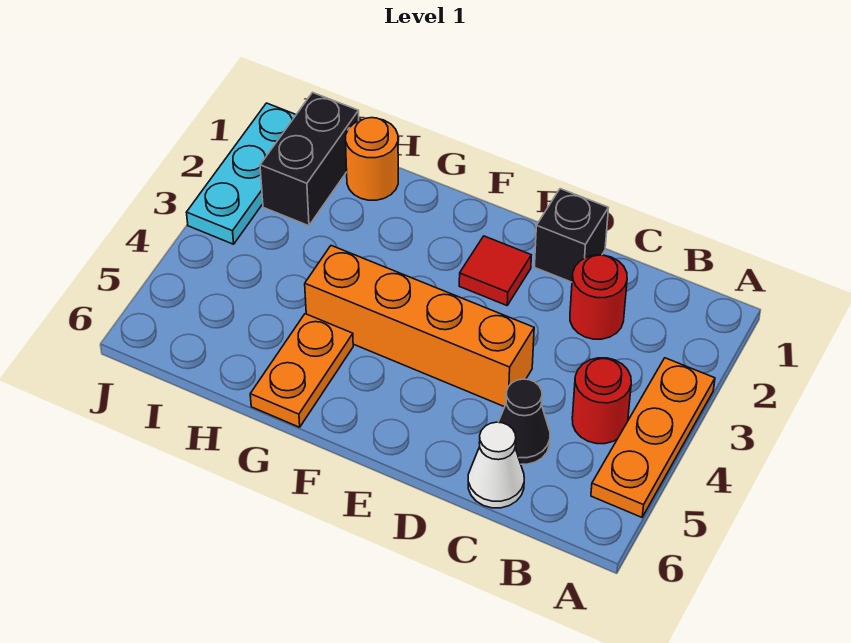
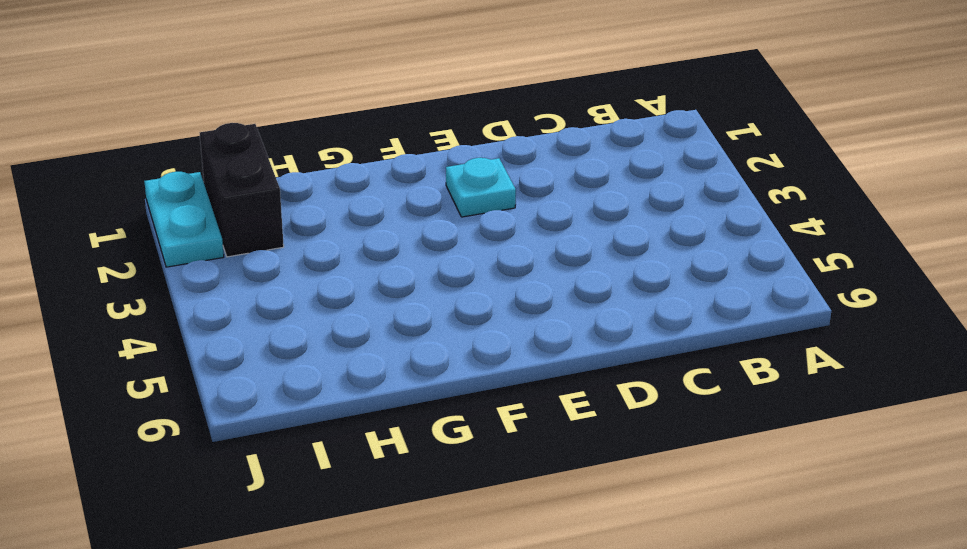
cyan plate E2 level 1 -> red tile E2 level 1
cyan plate J1:J2 level 1 -> cyan plate J1:J3 level 1
none -> orange plate A3:A5 level 1
none -> red round brick B4 level 1
none -> red round brick C2 level 1

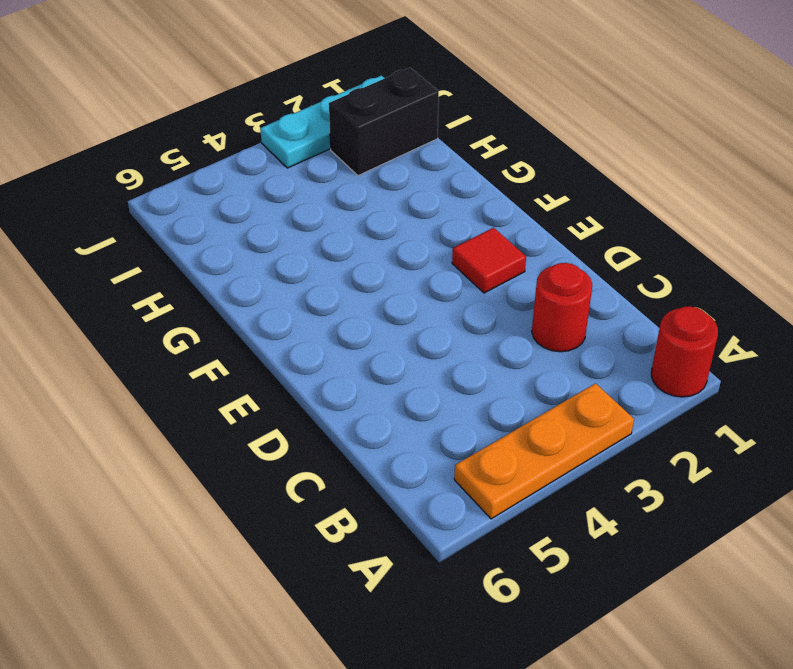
red round brick A1 level 1 -> red round brick B4 level 1
none -> black cone C5 level 1
none -> white cone C6 level 1
none -> black brick D1 level 1

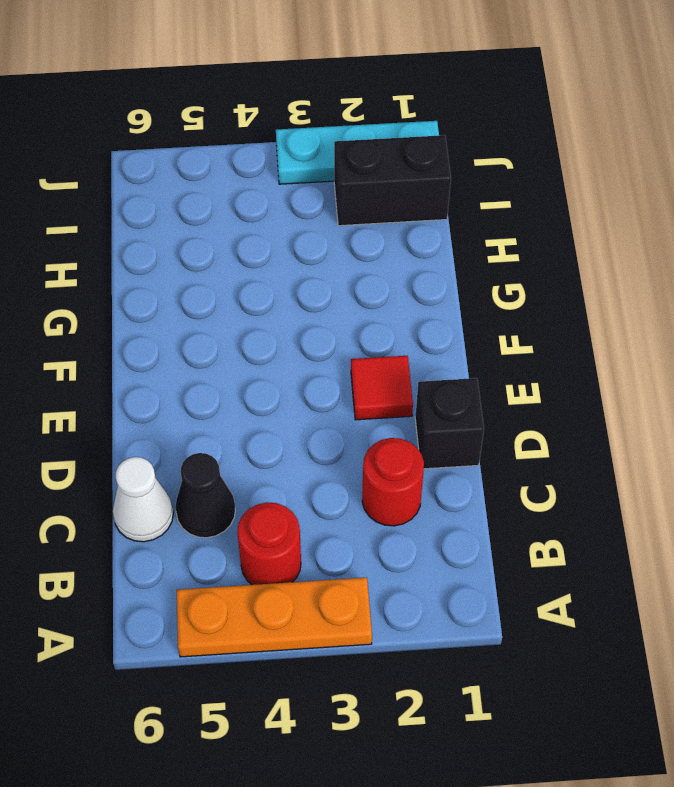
none -> orange brick D4:G4 level 1
none -> orange plate G5:G6 level 1
none -> orange round brick H1 level 1

